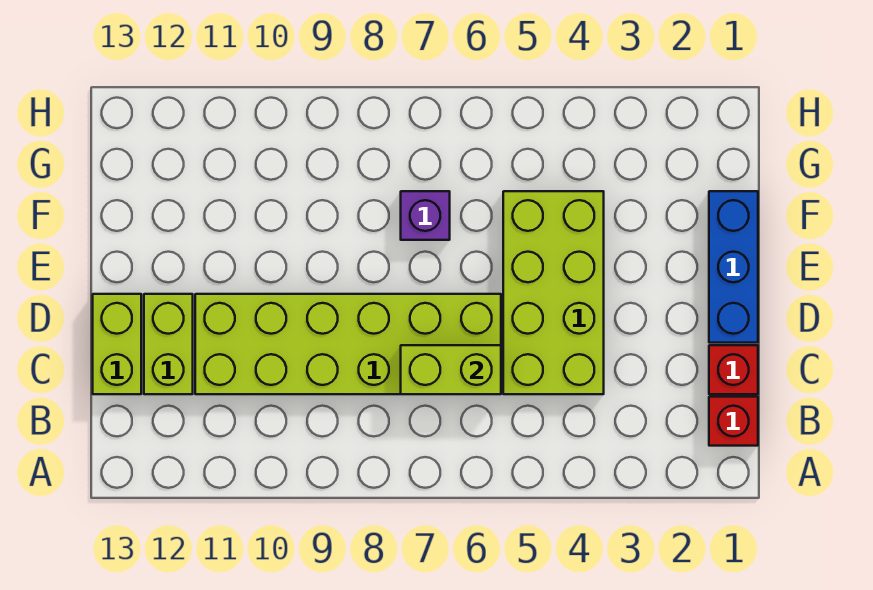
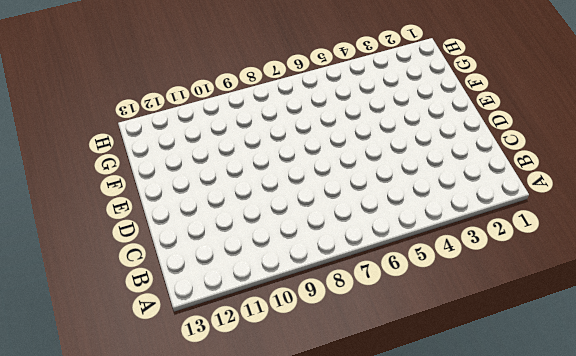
none -> red brick B1 level 1
none -> red brick C1 level 1

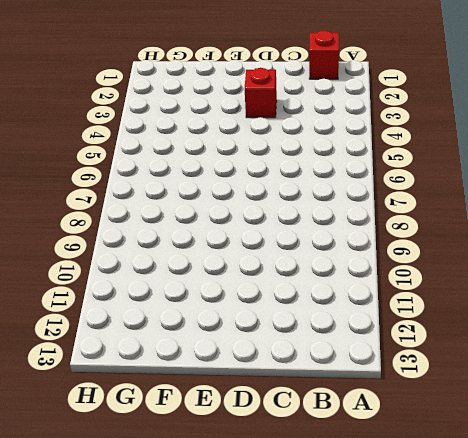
red brick D3 level 1 -> red brick C1 level 1
none -> lime brick C4:F5 level 1
none -> lime brick C6:D11 level 1

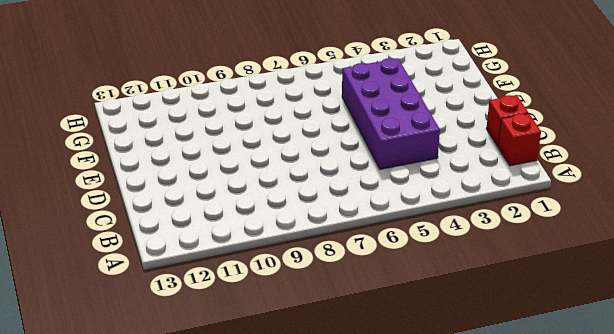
purple brick C4:F5 level 1 -> lime brick C4:F5 level 1
none -> lime brick C6:D11 level 1
none -> lime brick C12:D12 level 1

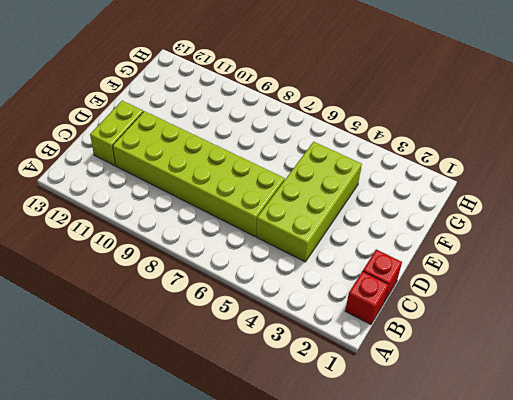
none -> lime brick C13:D13 level 1
none -> blue brick D1:F1 level 1

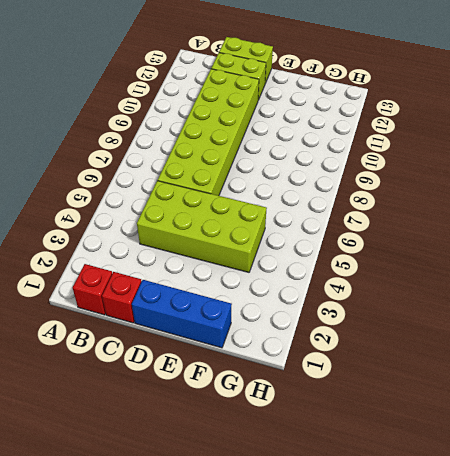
none -> purple brick F7 level 1
none -> lime brick C6:C7 level 2

